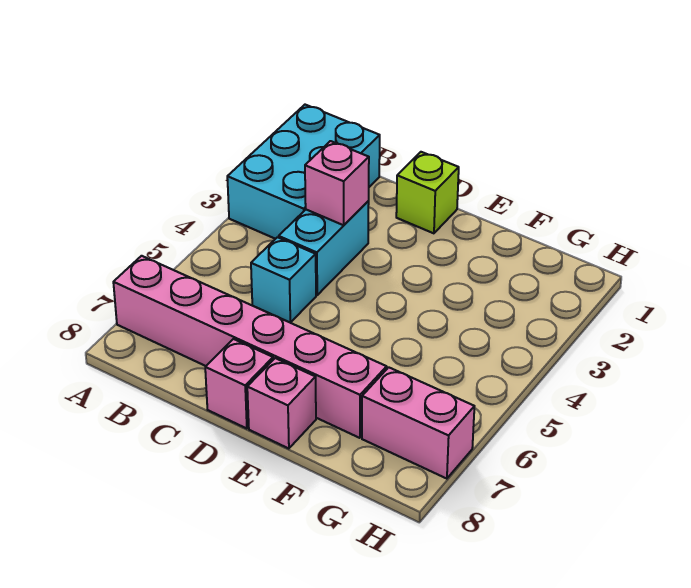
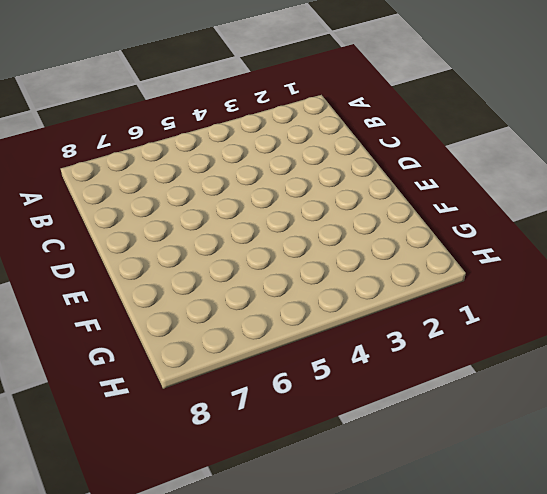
none -> cyan brick A1:B3 level 1
none -> pink brick A7:F7 level 1

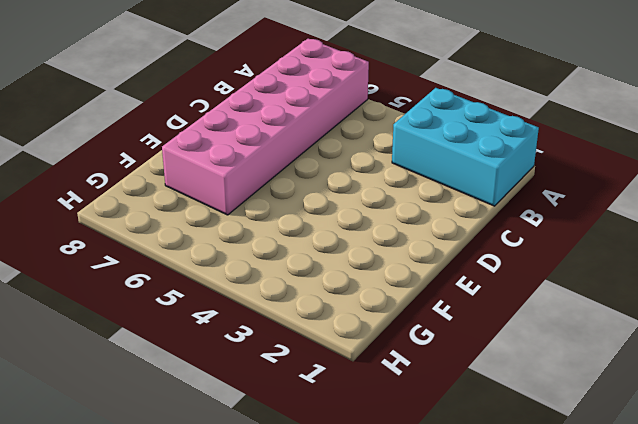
pink brick A6:F7 level 1 -> pink brick A7:F7 level 1
none -> cyan brick C3:C4 level 1
none -> cyan brick C5 level 1

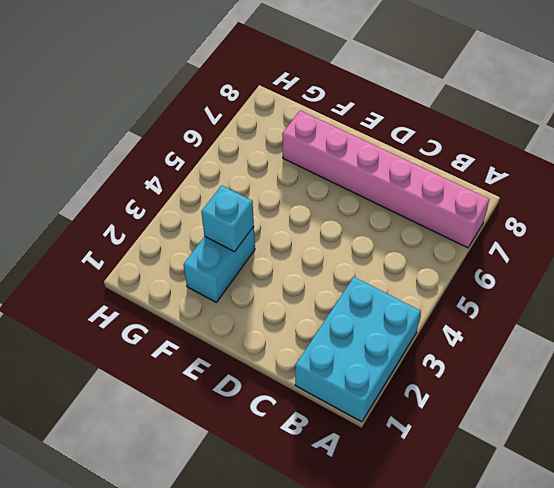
cyan brick F2:F3 level 1 -> cyan brick C3:C4 level 1
cyan brick F3 level 2 -> cyan brick C5 level 1
none -> lime brick D1 level 1
none -> pink brick D8 level 1

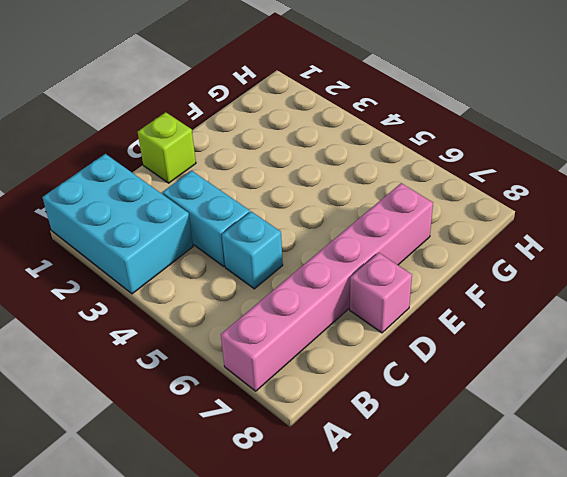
none -> pink brick E8 level 1
none -> pink brick G7:H7 level 1

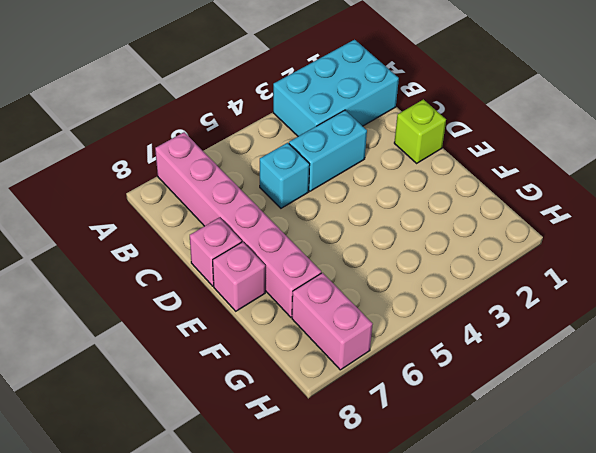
none -> pink brick C3 level 2

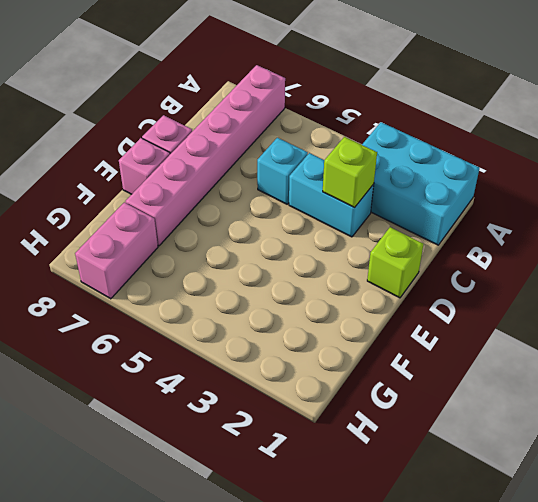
lime brick C3 level 2 -> pink brick C3 level 2

